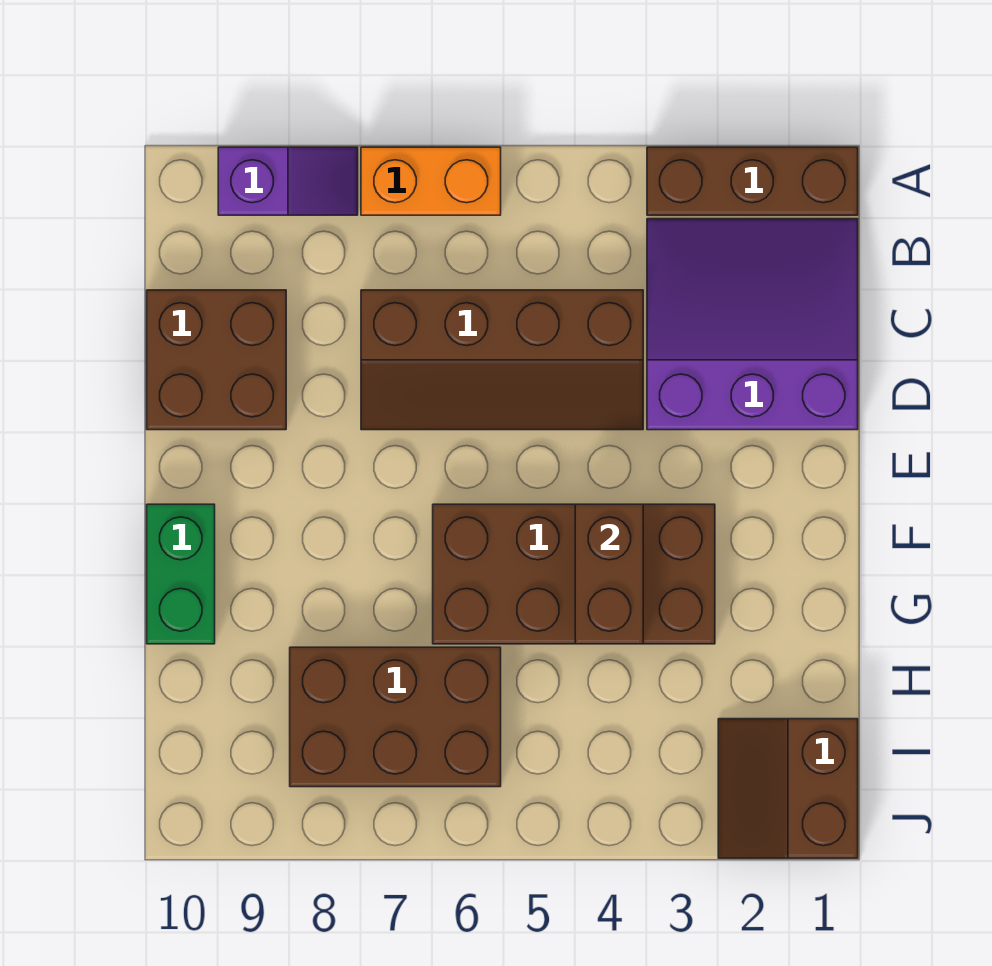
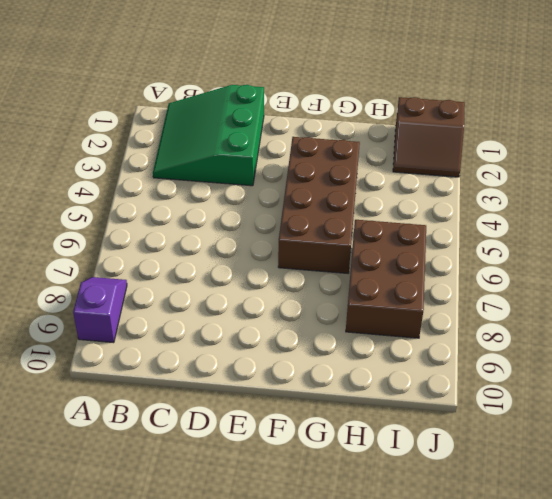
green slope B1:D3 level 1 top D -> purple slope B1:D3 level 1 top D
none -> brown brick A1:A3 level 1
none -> orange brick A6:A7 level 1

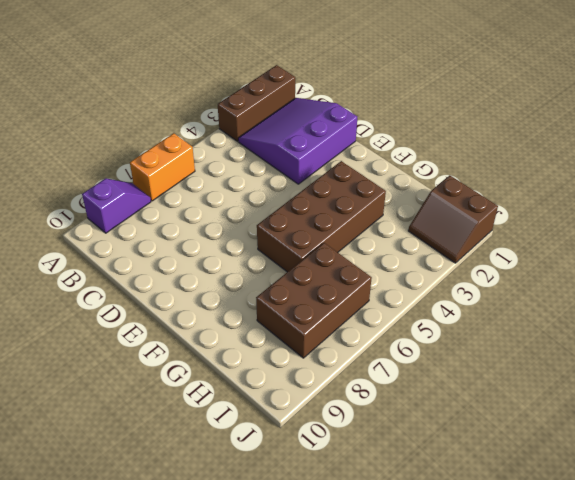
none -> brown slope C4:D7 level 1 top C
none -> brown brick C9:D10 level 1

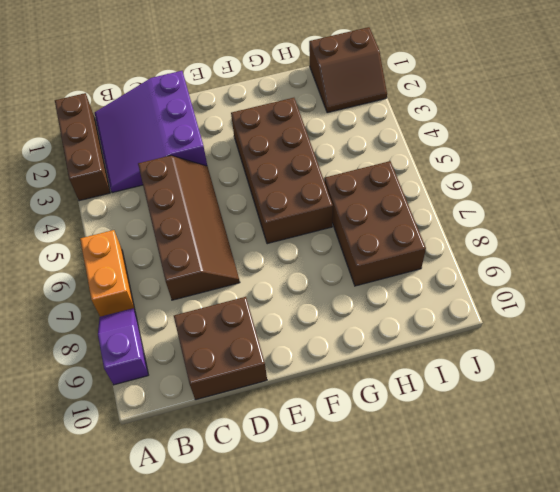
none -> green brick F10:G10 level 1
none -> brown brick F4:G4 level 2

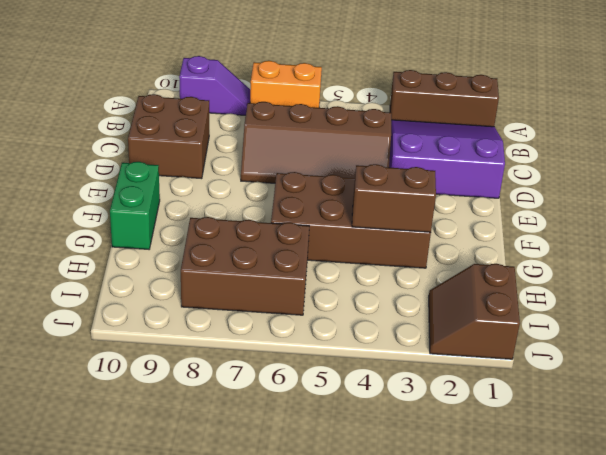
brown brick G3:G4 level 2 -> brown brick F4:G4 level 2

